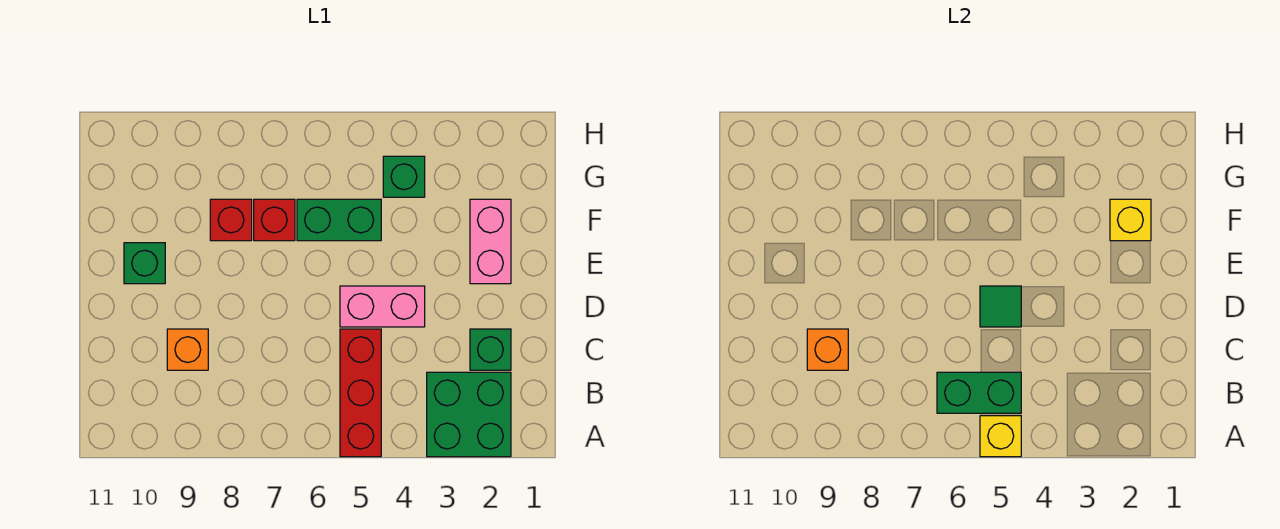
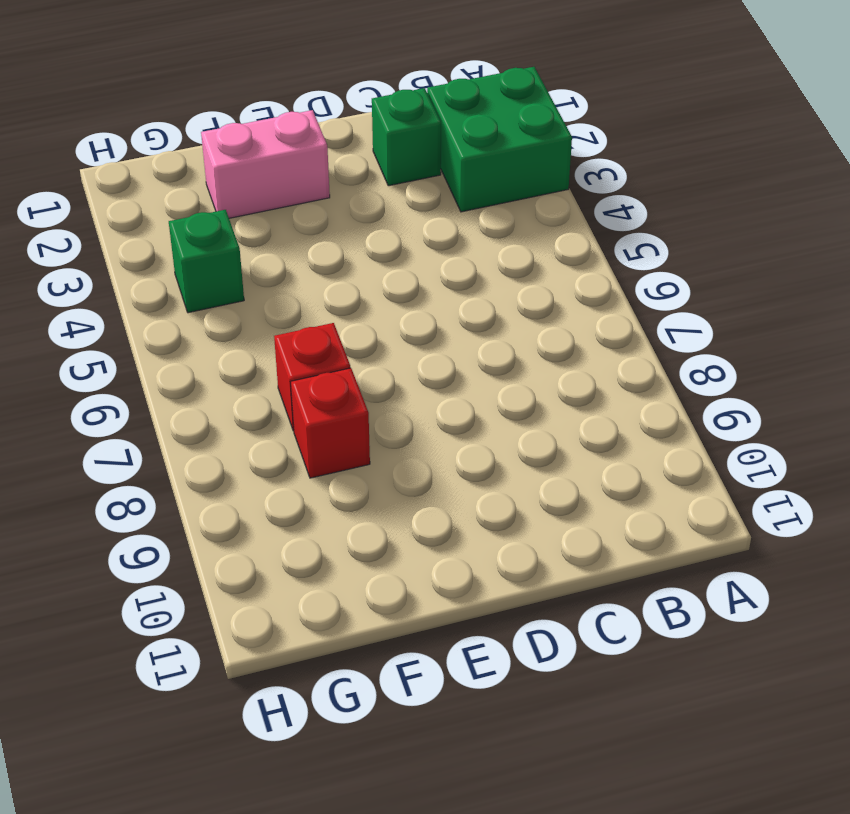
none -> red brick A5:C5 level 1
none -> orange brick C9 level 1
none -> pink brick D4:D5 level 1

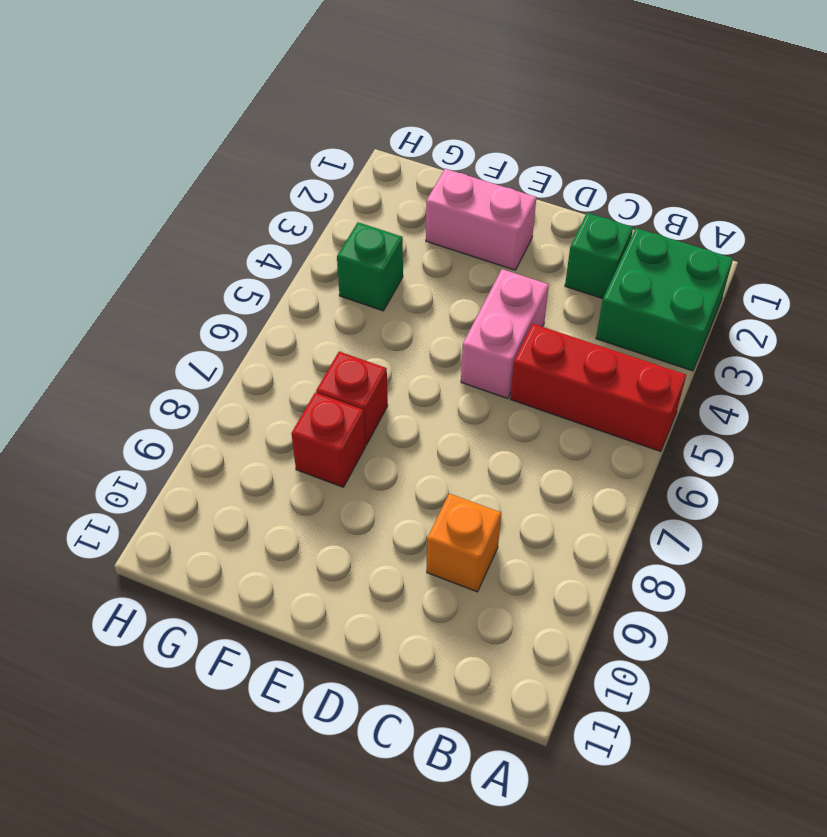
none -> green brick E10 level 1
none -> green brick F5:F6 level 1
none -> yellow brick A5 level 2

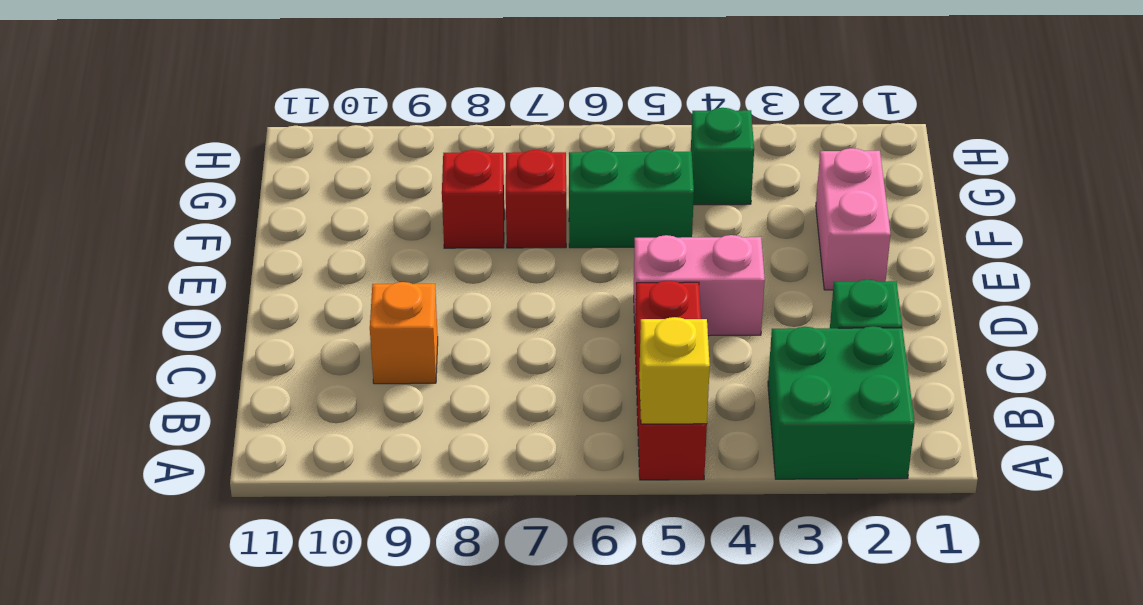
none -> green brick E10 level 1
none -> green brick B5:B6 level 2
none -> orange brick C9 level 2

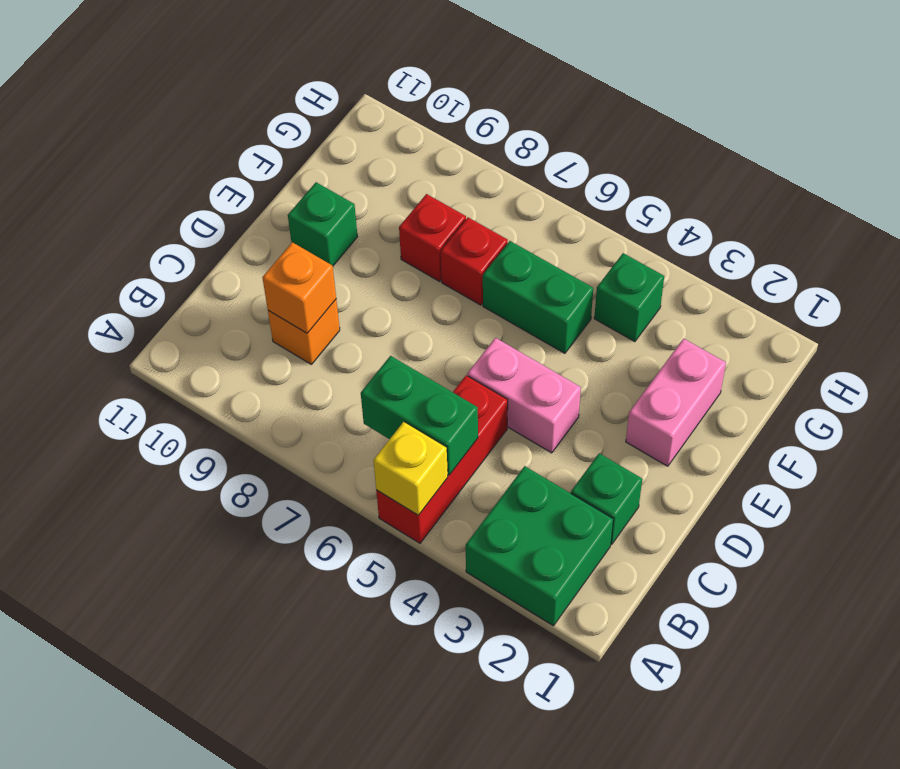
none -> green tile D5 level 2
none -> yellow brick F2 level 2

